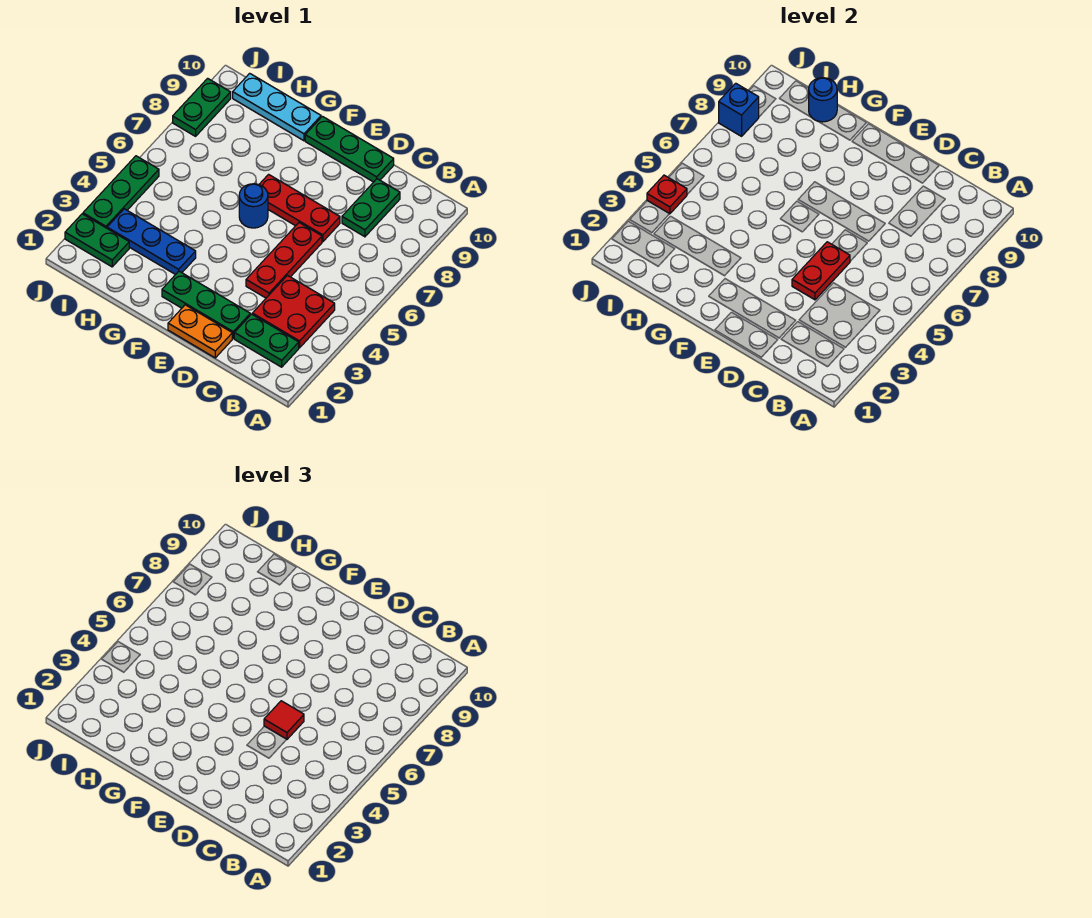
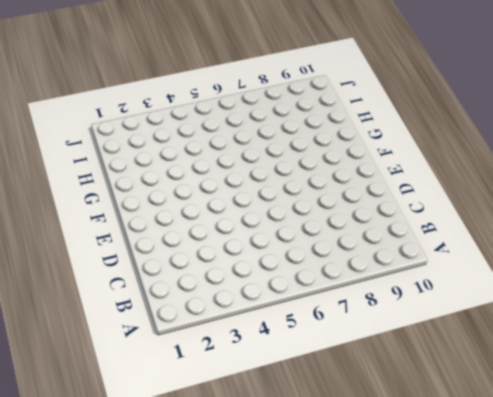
none -> green plate B2:C2 level 1
none -> red plate B3:C4 level 1
none -> green plate C8:C9 level 1

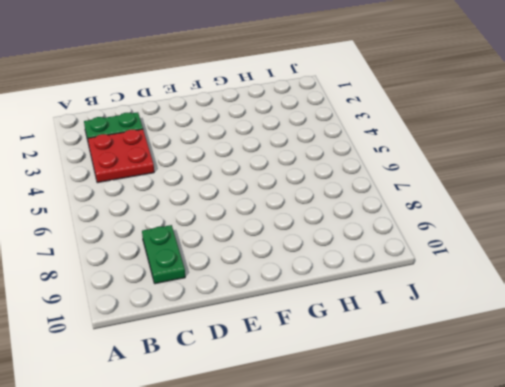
none -> orange plate D1:E1 level 1
none -> green plate D2:F2 level 1
none -> red plate D4:D6 level 1

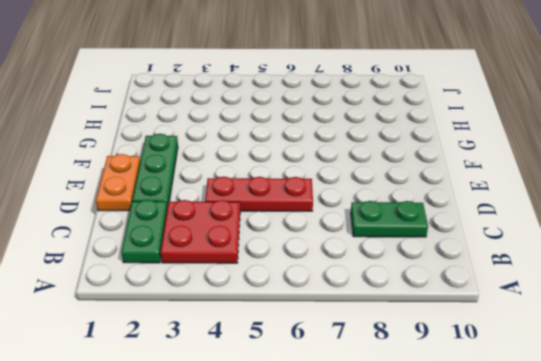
none -> red plate D7:F7 level 1
none -> green plate D10:F10 level 1
none -> blue round brick F6 level 1

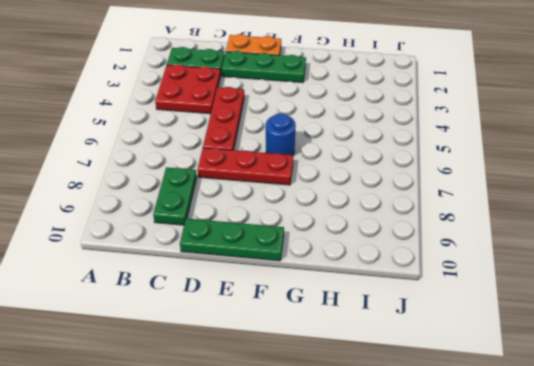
none -> blue plate G3:I3 level 1
none -> cyan plate G10:I10 level 1
none -> green plate I2:J2 level 1

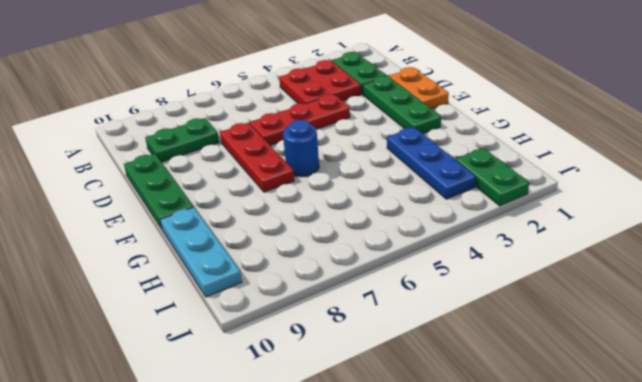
none -> green plate J3:J5 level 1
none -> green plate J8:J9 level 1
none -> red plate D4:D5 level 2

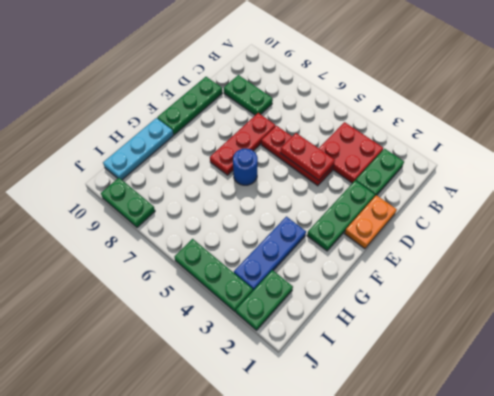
none -> blue round brick H10 level 2
none -> red plate J4 level 2
none -> blue brick J8 level 2

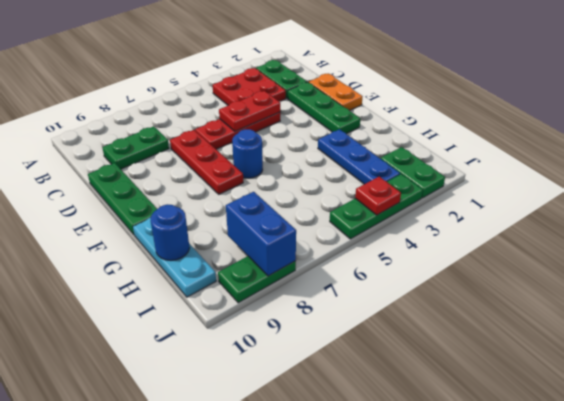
blue brick I8:J8 level 2 -> blue brick J8 level 2
none -> red tile D5 level 3

